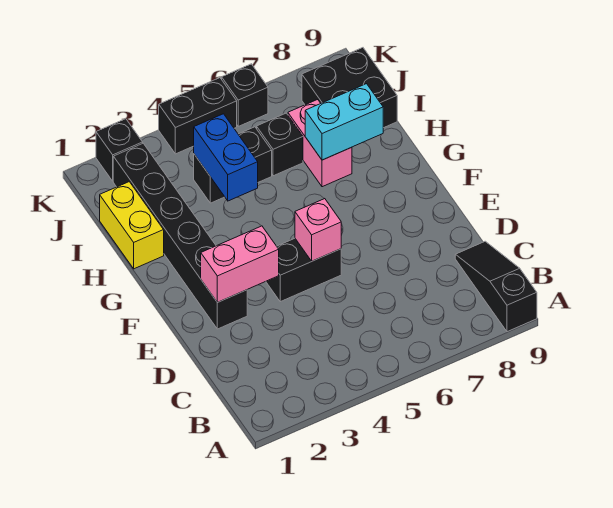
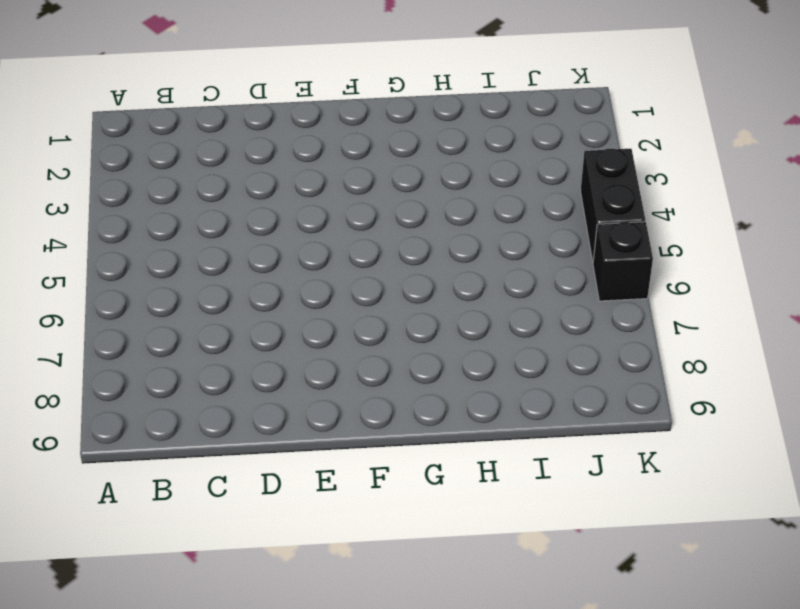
none -> black slope A9:C9 level 1 top A
none -> black brick E2:J2 level 1
none -> black brick E4:E5 level 1

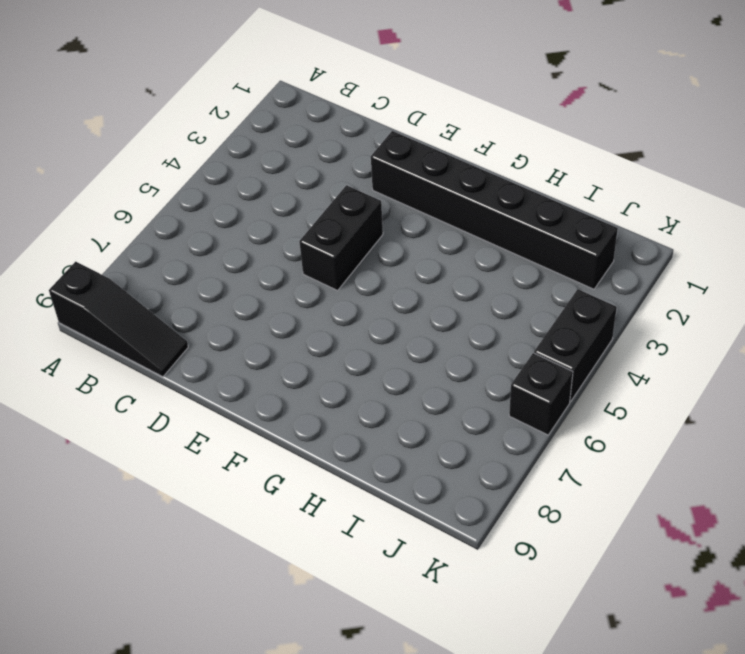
none -> yellow brick H1:I1 level 1
none -> pink brick H7:I7 level 1
none -> black brick I4:I5 level 1

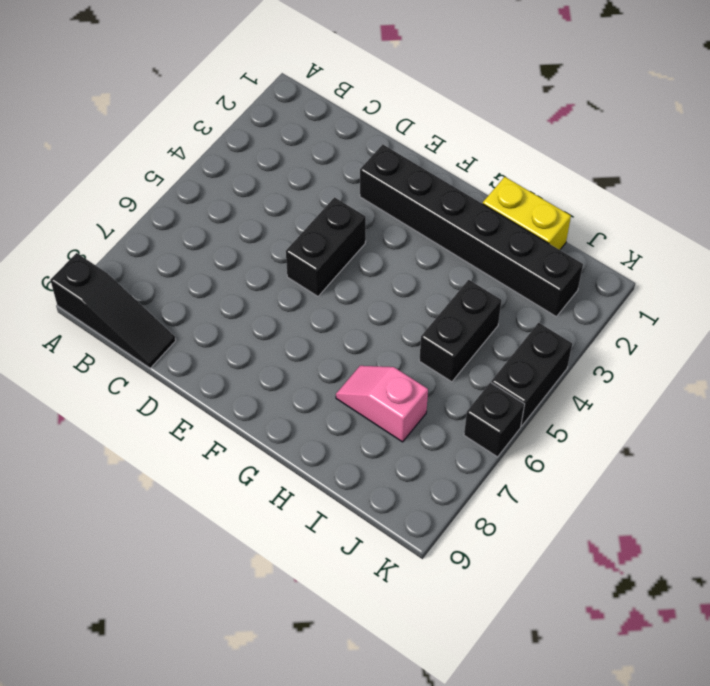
pink slope H7:I7 level 1 top I -> pink brick H7:I7 level 1
none -> black brick I6 level 1
none -> black brick I8:J9 level 1
none -> black brick K2 level 1

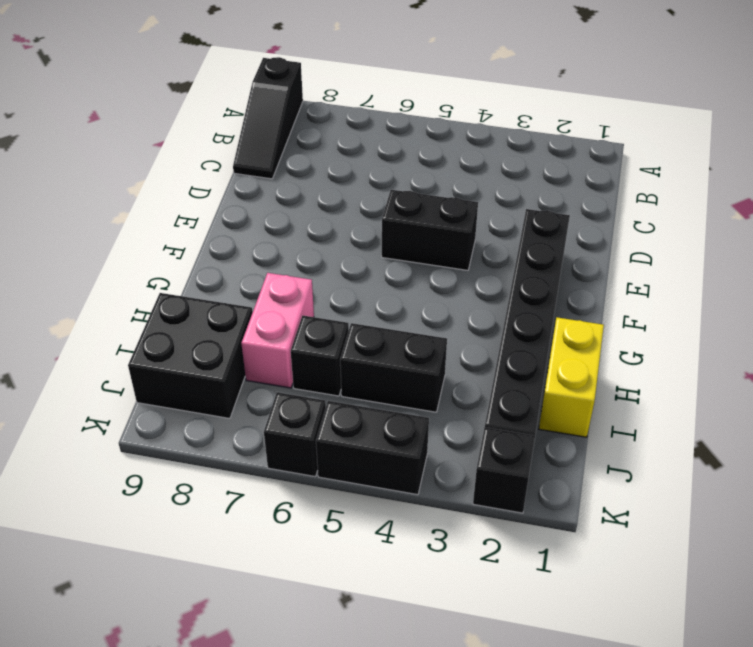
none -> pink brick E2:E3 level 2
none -> pink brick E5 level 2
none -> blue brick H4:I4 level 2

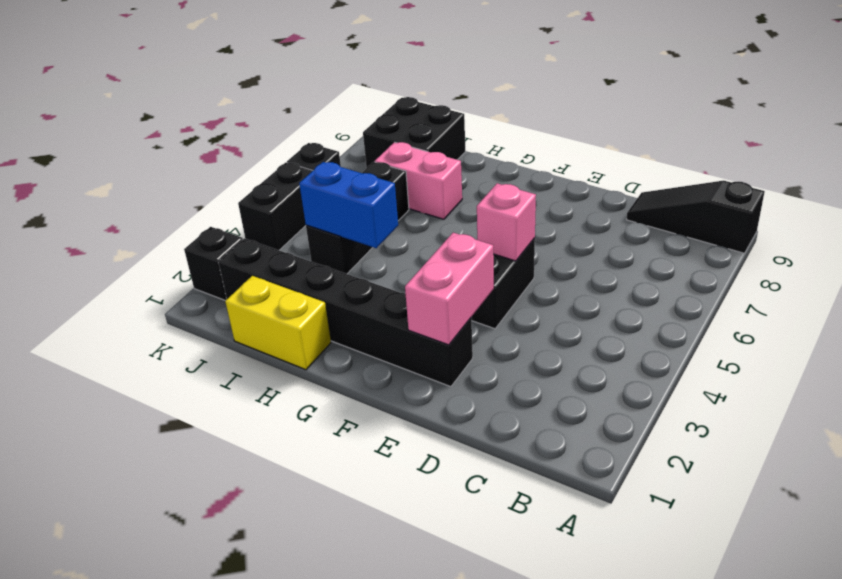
none -> cyan brick H7:H8 level 2

